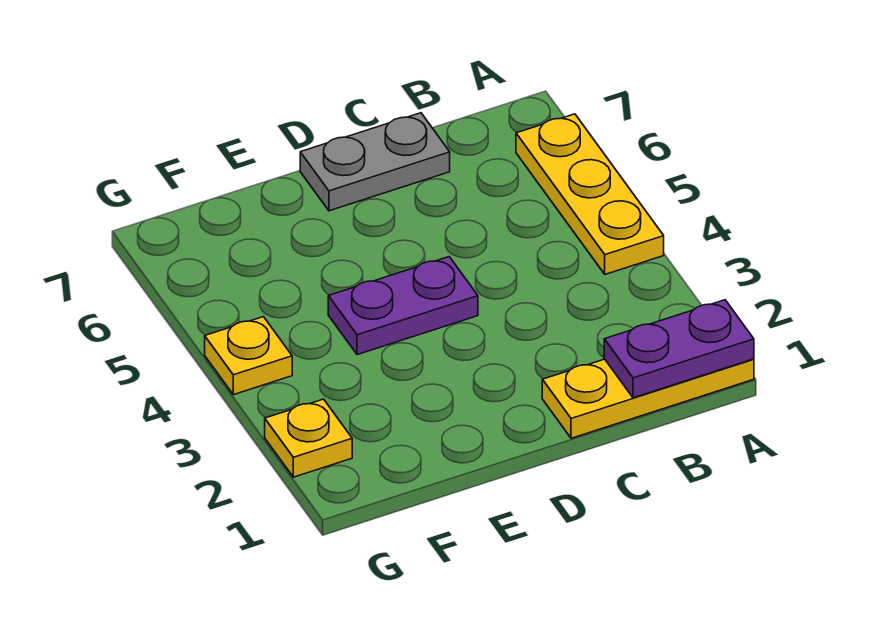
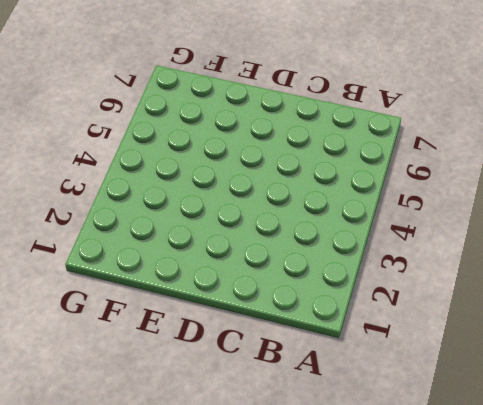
none -> yellow plate A1:C1 level 1
none -> yellow plate A4:A6 level 1

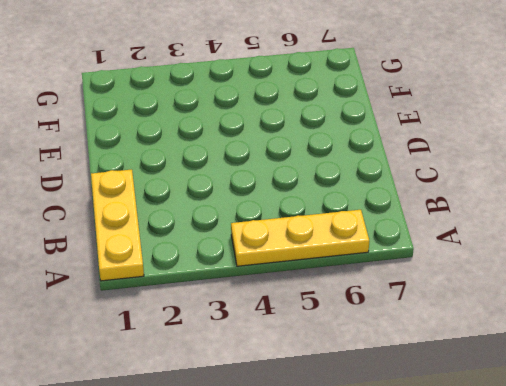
none -> grey plate C7:D7 level 1
none -> purple plate D4:E4 level 1

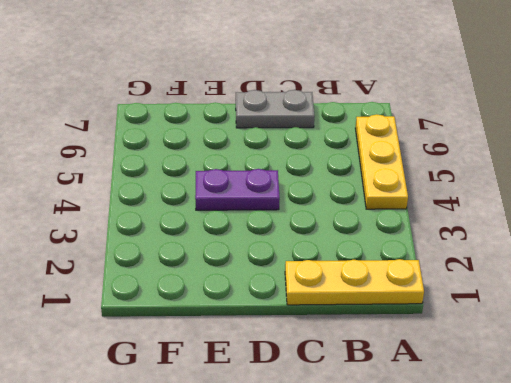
none -> yellow plate G2 level 1
none -> yellow plate G4 level 1

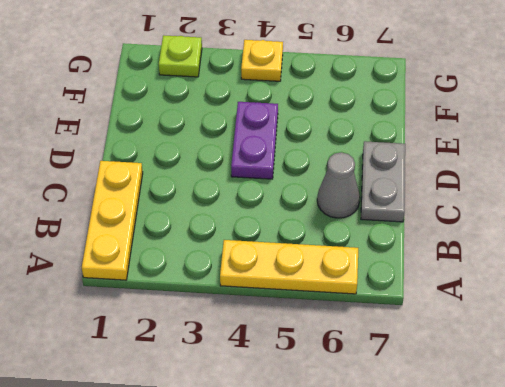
grey cone C6 level 1 -> none
lime plate G2 level 1 -> yellow plate G2 level 1
none -> purple plate A1:B1 level 2

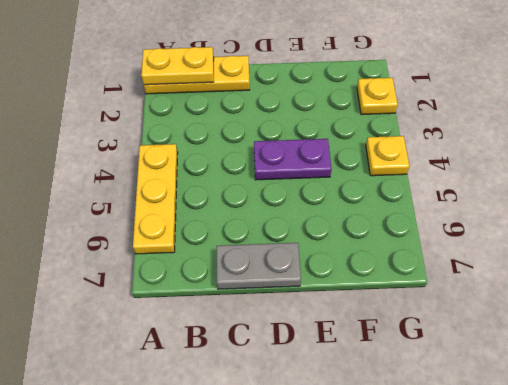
yellow plate A1:B1 level 2 -> purple plate A1:B1 level 2

